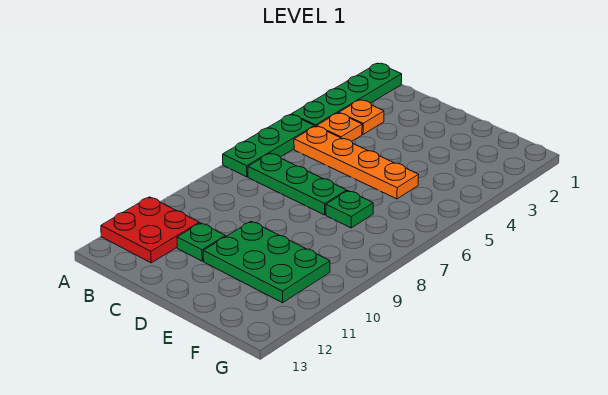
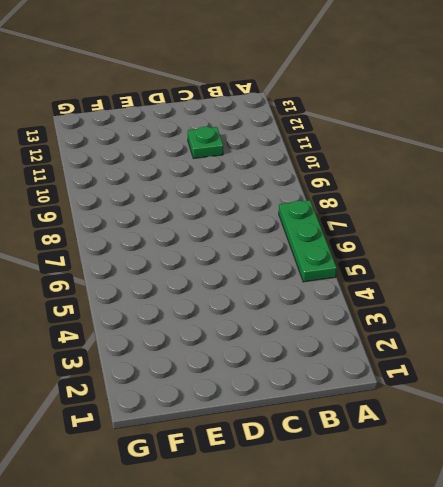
none -> green plate A1:A4 level 1
none -> red plate A11:B12 level 1

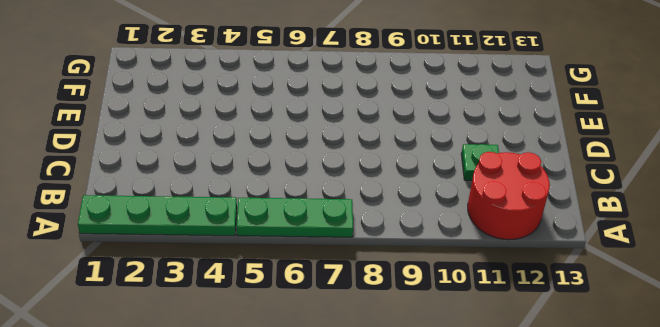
red round brick A11:B12 level 1 -> red plate A11:B12 level 1
none -> orange plate B3 level 1
none -> orange plate B4 level 1

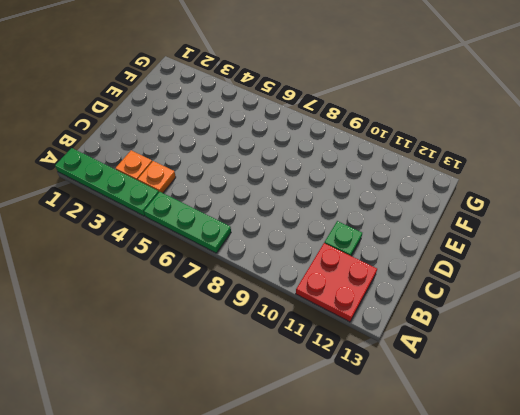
none -> orange plate B5:E5 level 1
none -> green plate B7:D7 level 1

